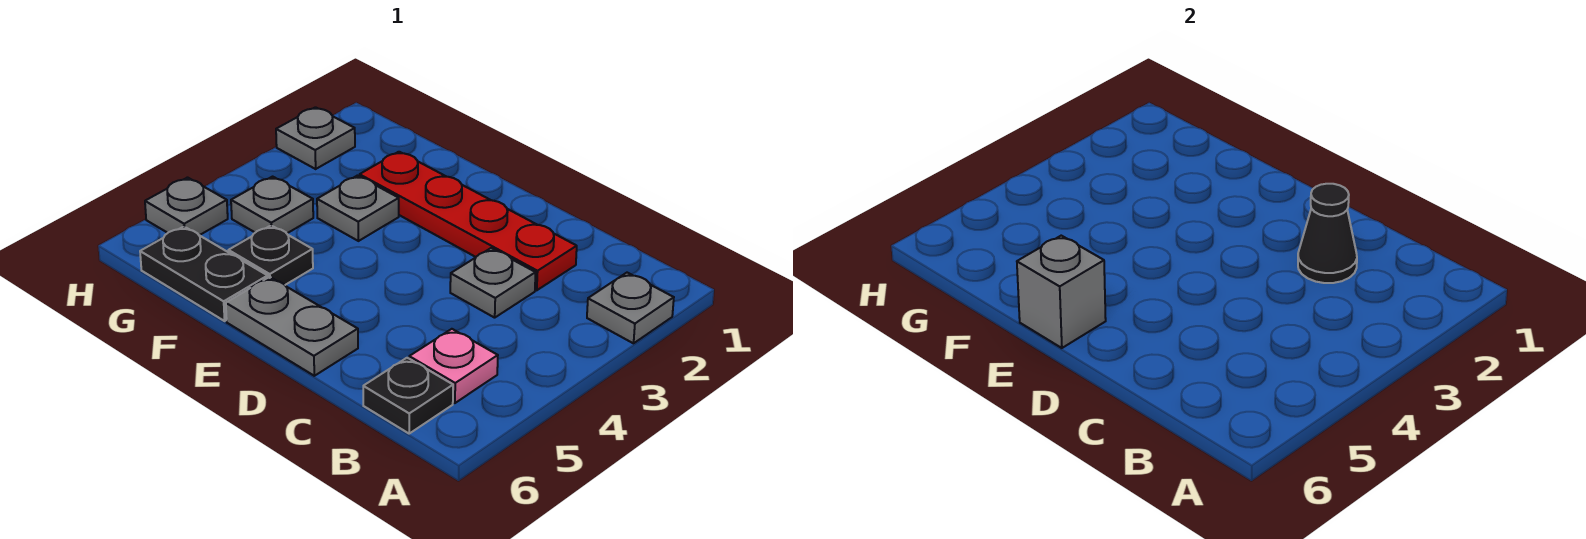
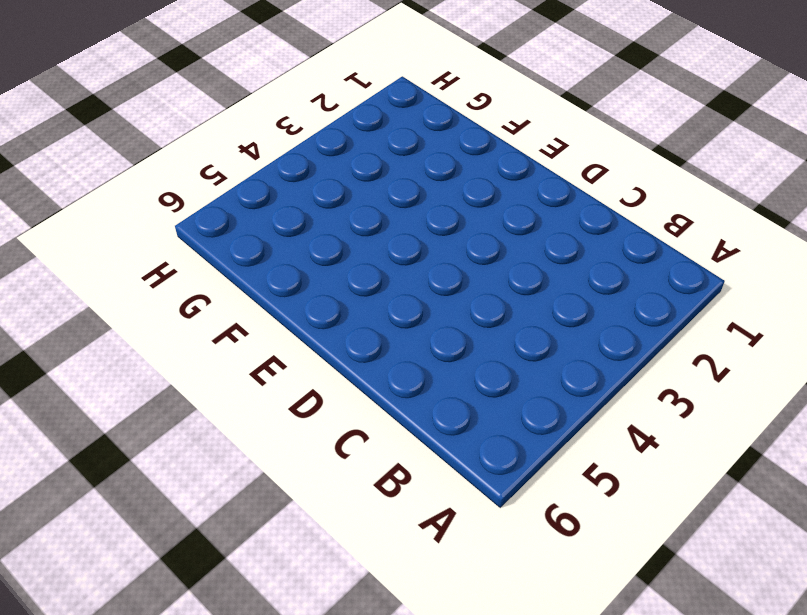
none -> grey plate A2 level 1
none -> pink plate B5 level 1
none -> black plate B6 level 1

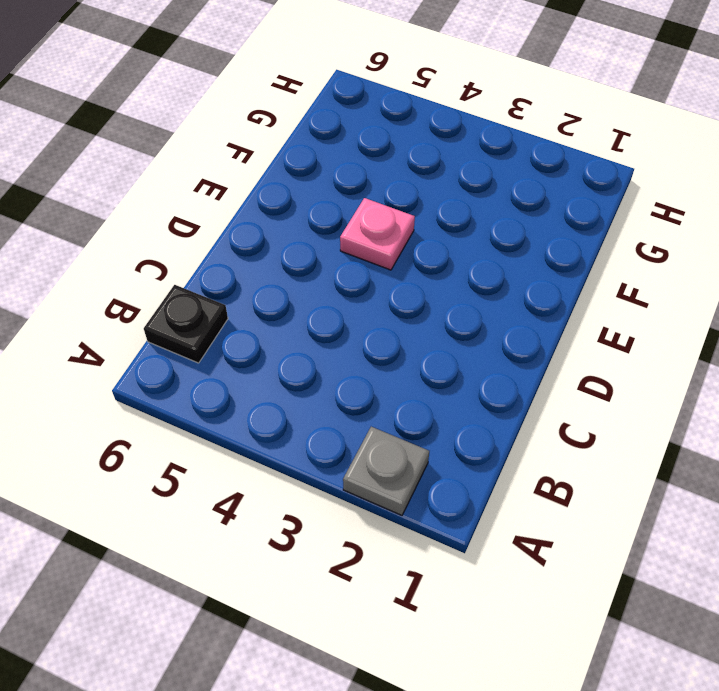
pink plate E4 level 1 -> pink plate B5 level 1
none -> red plate C2:F2 level 1
none -> grey plate C3 level 1
none -> grey plate D6:E6 level 1

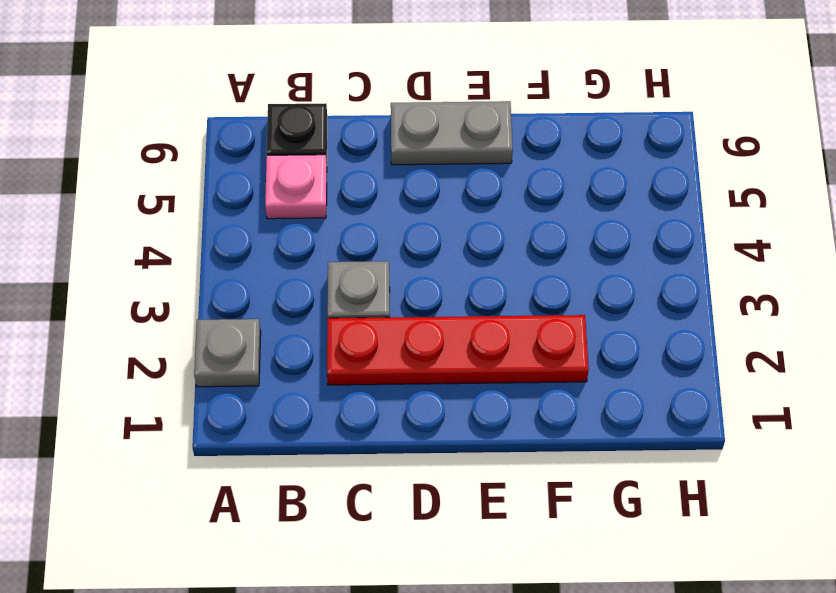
none -> grey plate F3 level 1
none -> black plate F5 level 1
none -> black plate F6:G6 level 1

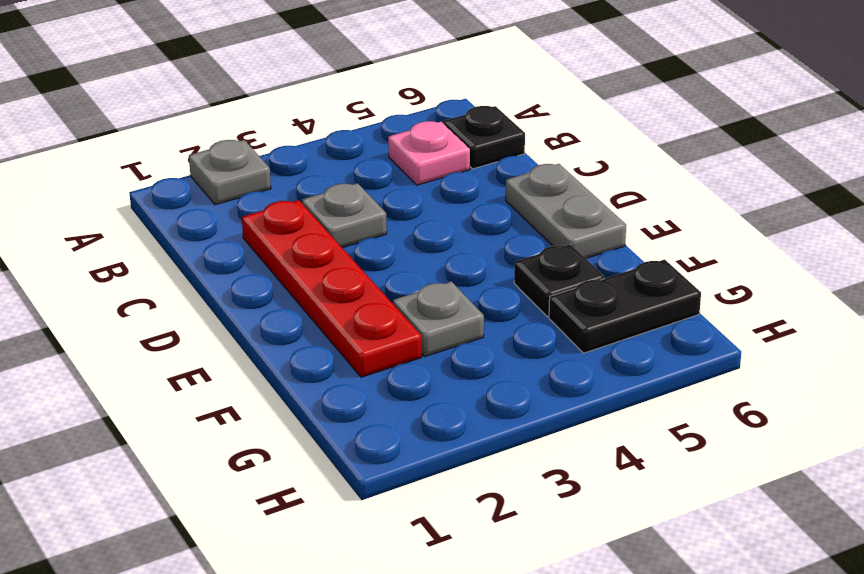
black plate G5:G6 level 1 -> black plate F6:G6 level 1
none -> grey plate G4 level 1
none -> grey plate H2 level 1
none -> grey plate H5 level 1

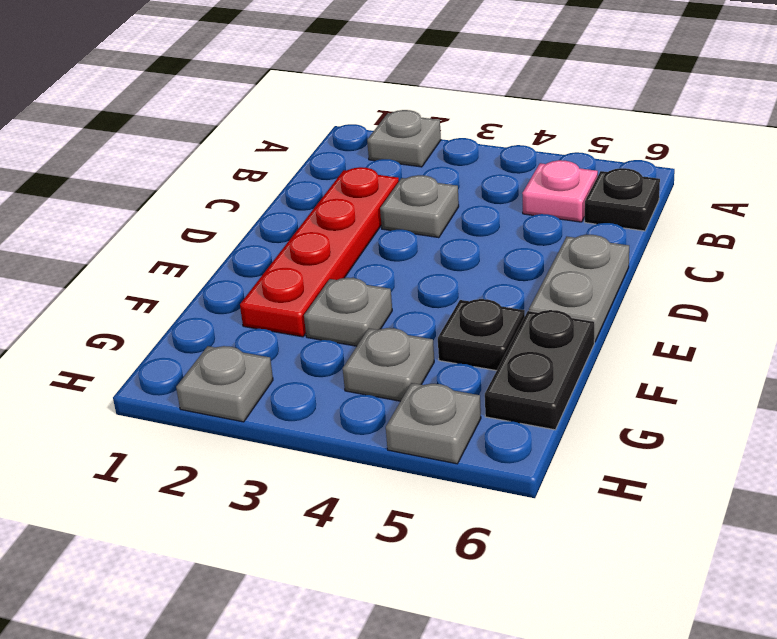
none -> black cone C2 level 2
none -> grey brick E6 level 2

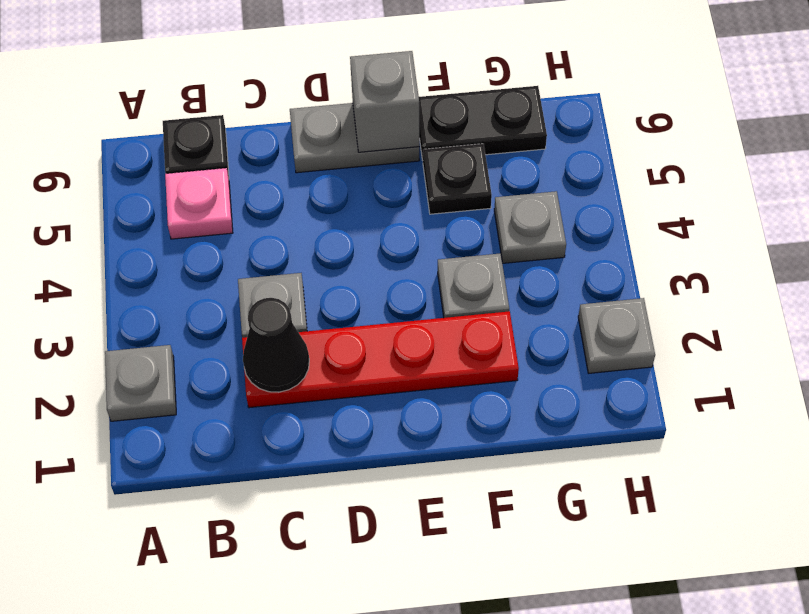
none -> grey plate H5 level 1

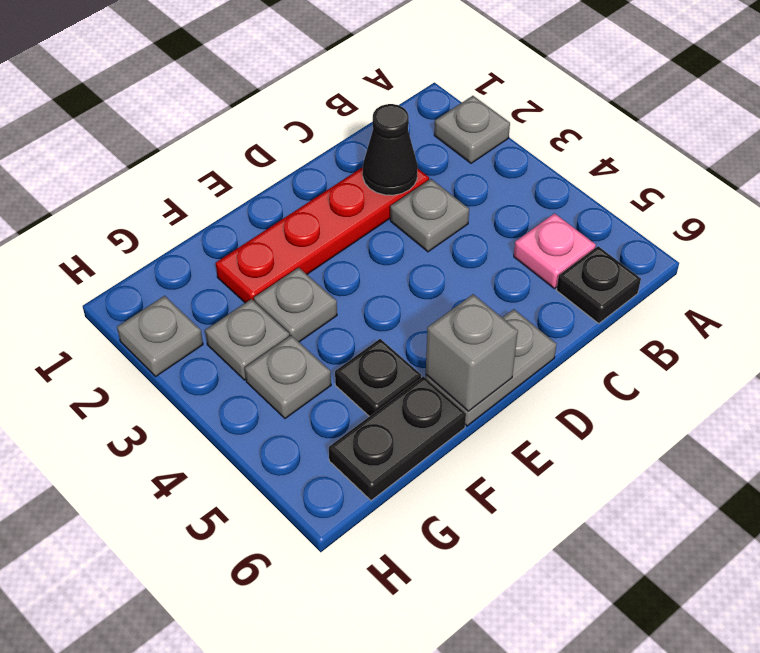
grey plate G3 level 1 -> grey plate H5 level 1

